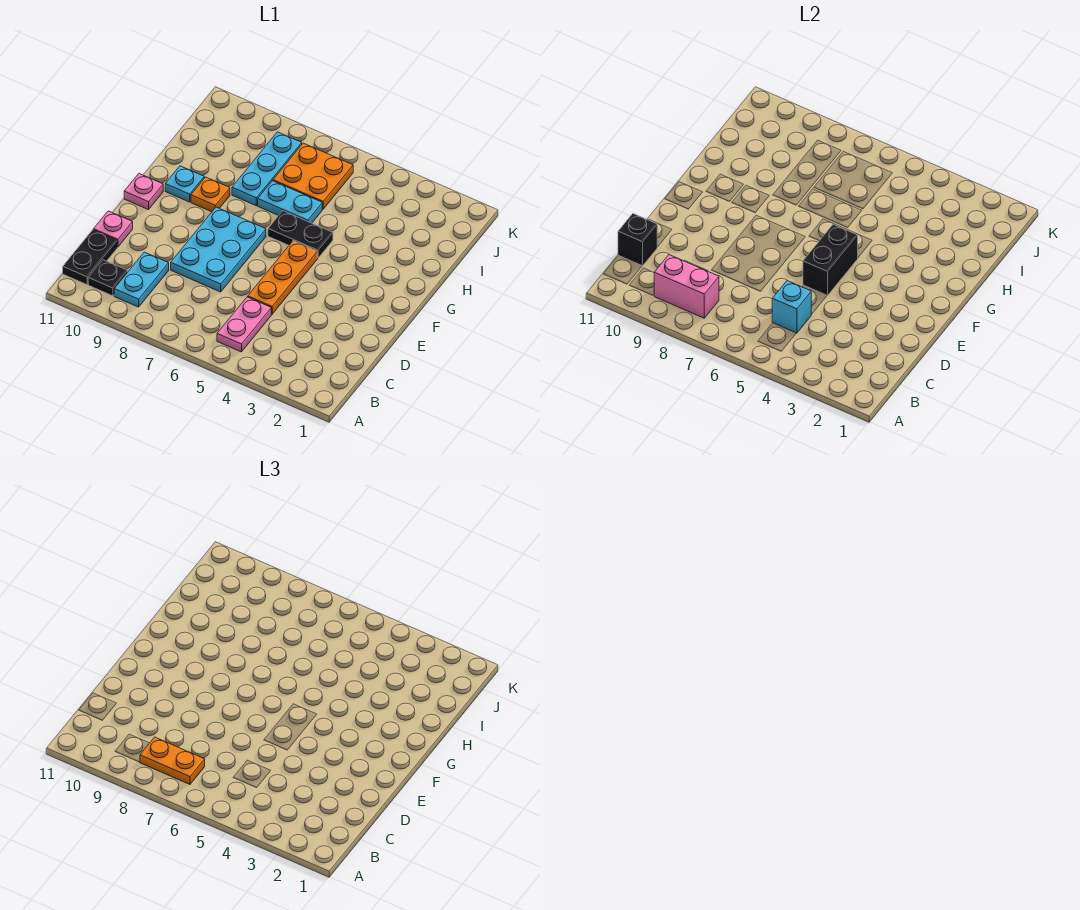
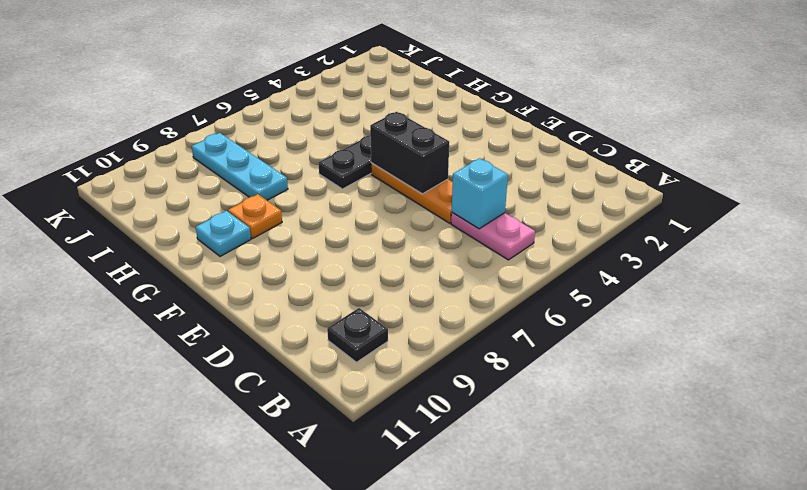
none -> cyan plate B9:C9 level 1
none -> black plate B11:C11 level 1
none -> cyan plate D7:F8 level 1

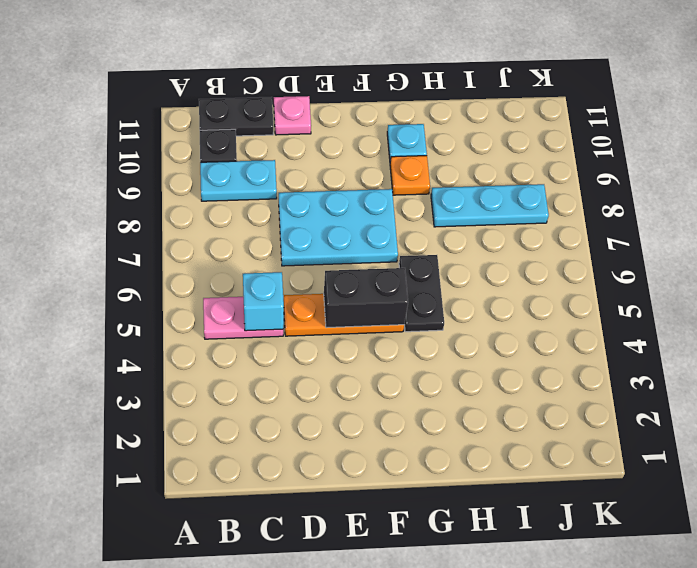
none -> pink plate F11 level 1
none -> cyan plate H6:H7 level 1
none -> orange plate I6:J7 level 1

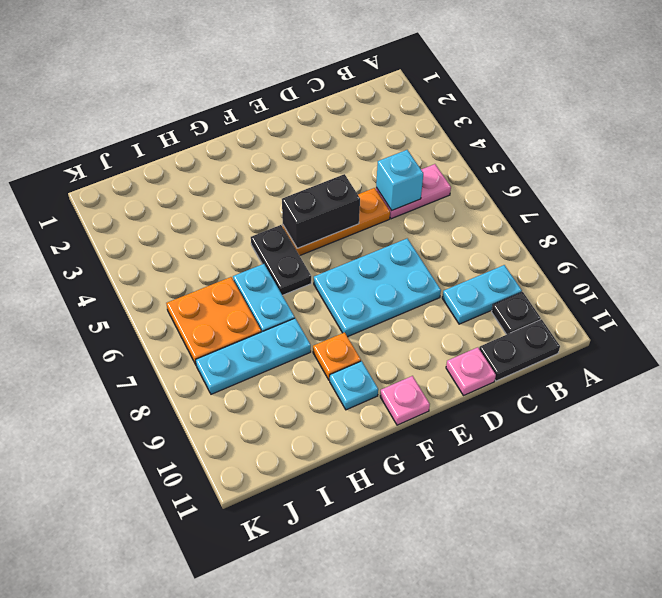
none -> pink brick B8:B9 level 2
none -> black brick C11 level 2
none -> orange plate B7:B8 level 3

